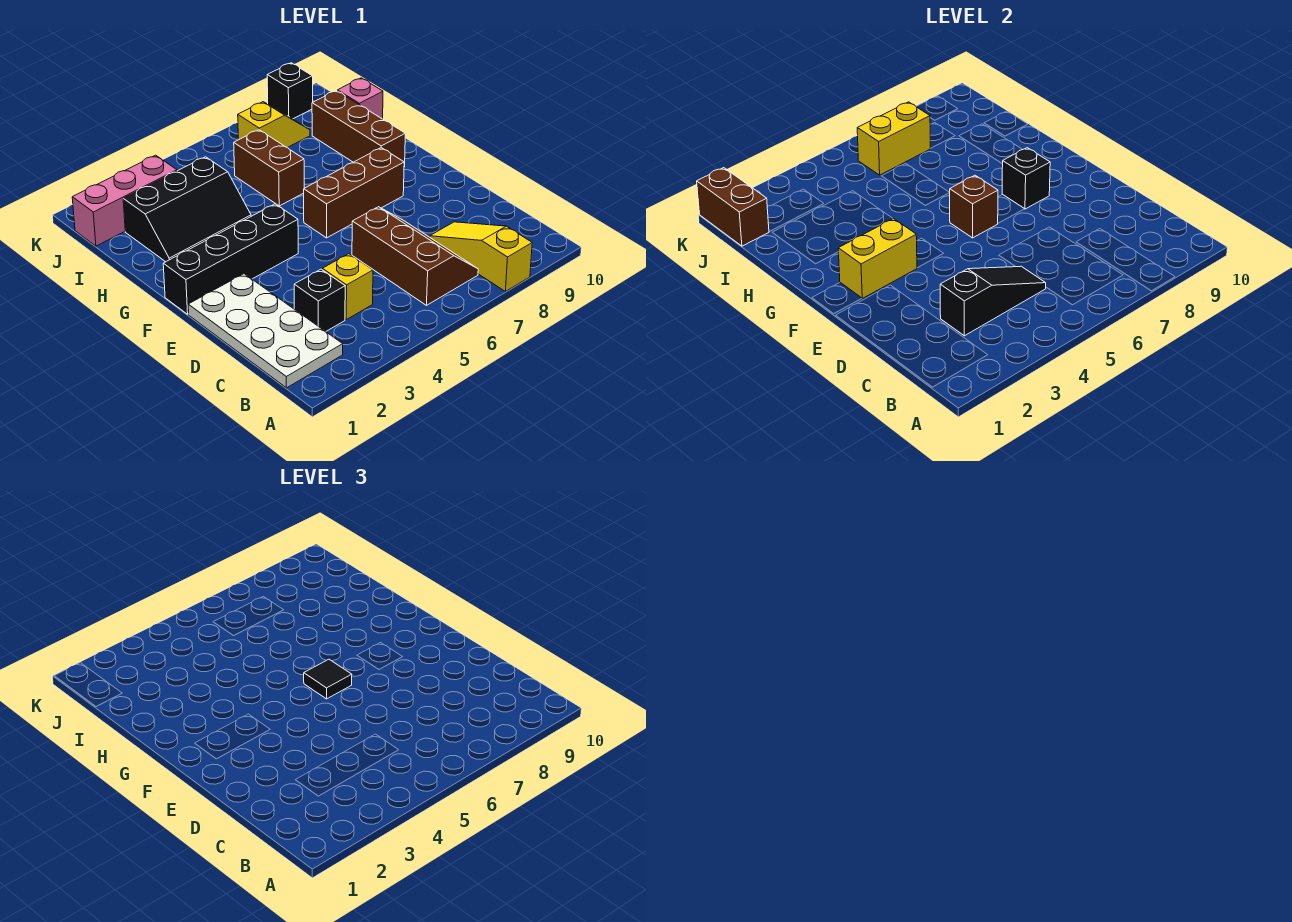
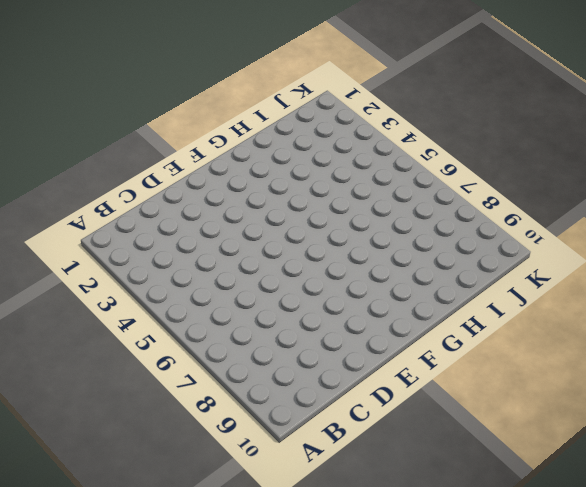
none -> yellow slope A8:C8 level 1 top A
none -> white plate B1:E2 level 1
none -> brown slope B6:D7 level 1 top 6

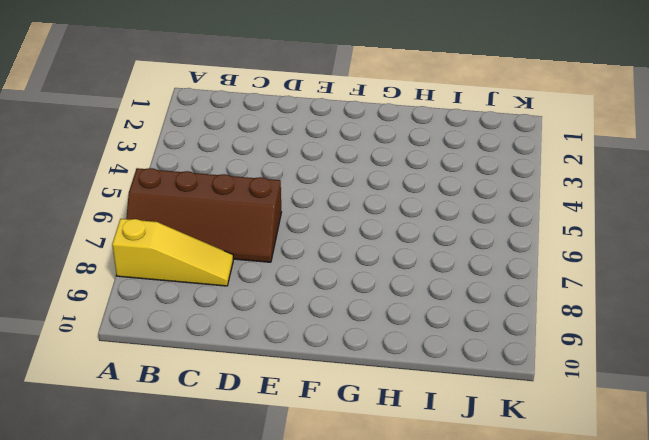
brown slope A6:D7 level 1 top 6 -> brown slope B6:D7 level 1 top 6
none -> white plate B1:E2 level 1
none -> black brick C3 level 1
none -> yellow brick C4 level 1

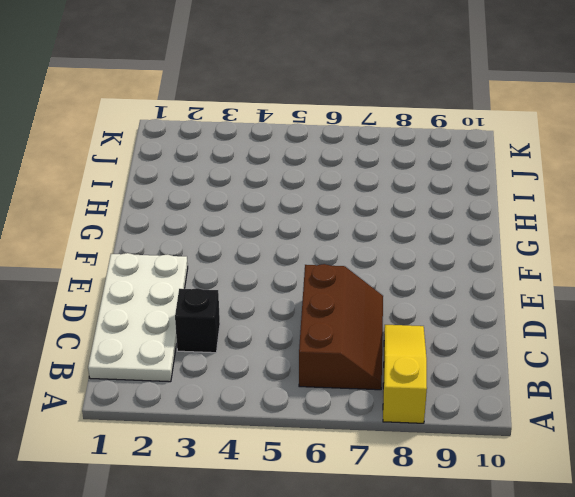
none -> yellow brick C4 level 1
none -> black brick F1:F4 level 1
none -> brown brick F6:F8 level 1

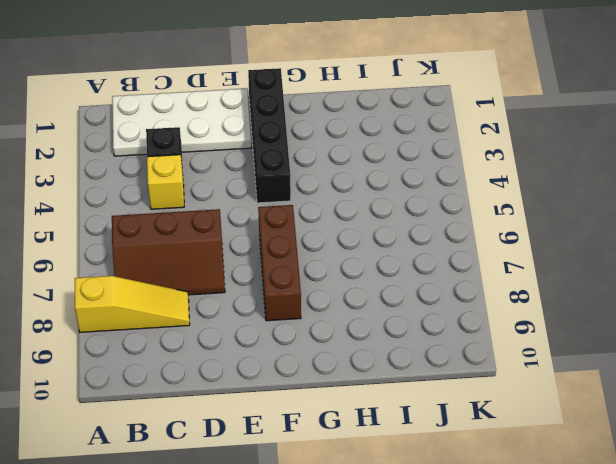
none -> brown brick G9:I9 level 1
none -> black slope H2:I4 level 1 top I
none -> brown brick H6:I6 level 1

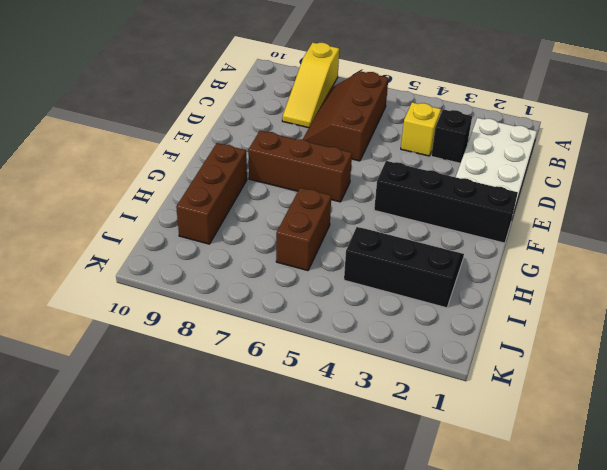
none -> pink brick I10 level 1
none -> pink brick J1:J3 level 1
none -> yellow slope J7:J8 level 1 top 7

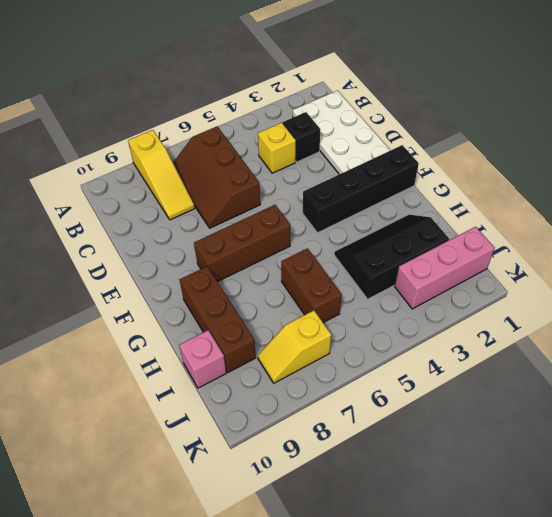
none -> black brick K9 level 1
none -> black slope C3:C5 level 2 top 3
none -> yellow brick F2:F3 level 2

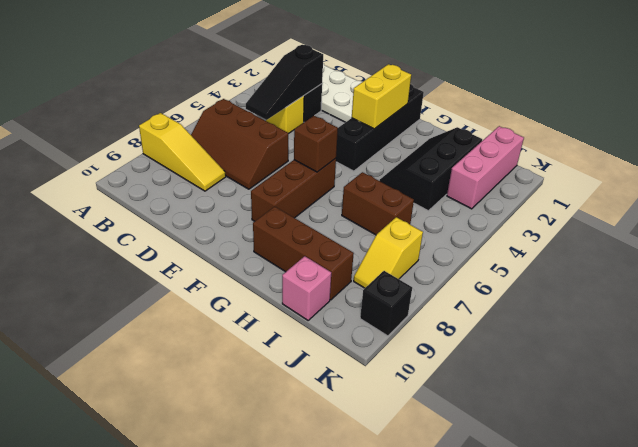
none -> black brick F8 level 2
none -> brown brick J1:K1 level 2
none -> yellow brick J6:J7 level 2

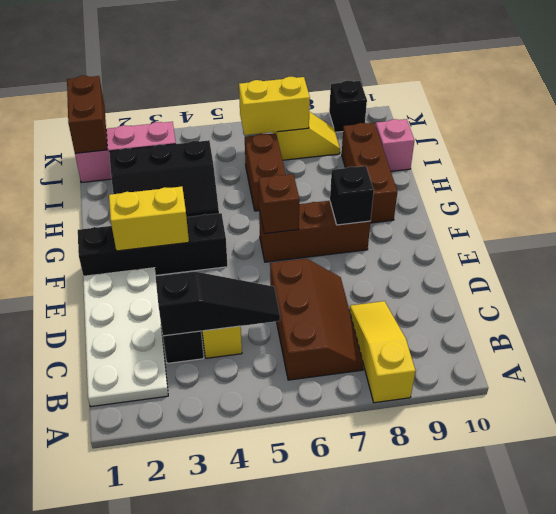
none -> black tile F6 level 3

